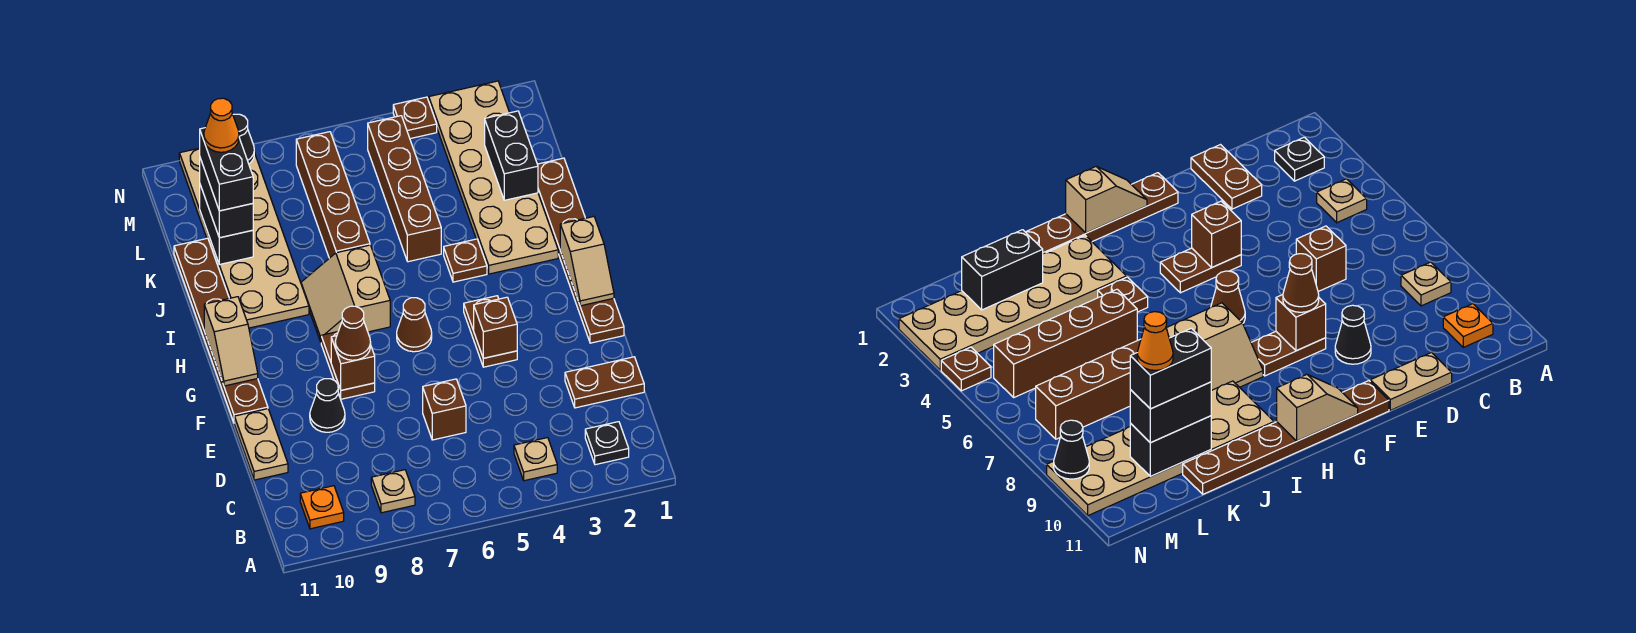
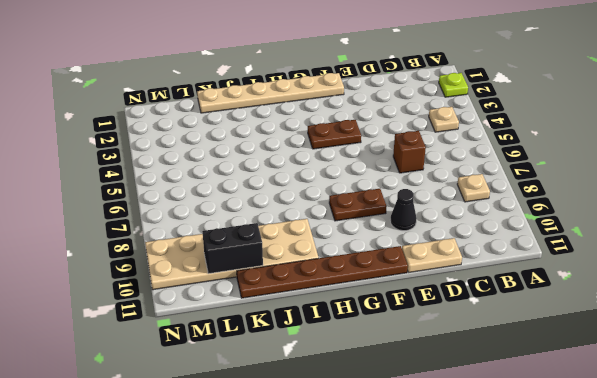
lime plate A2 level 1 -> none
tan plate F1:K1 level 1 -> brown plate F1:K1 level 1
none -> black plate B2 level 1
none -> orange plate B10 level 1
none -> brown plate D1:D2 level 1
none -> brown cone G6 level 1

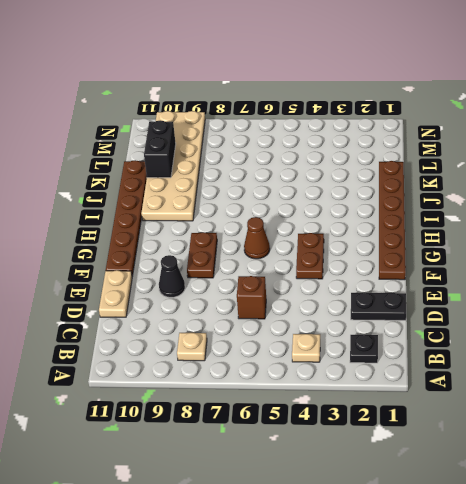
black plate D1:D2 level 1 -> brown plate D1:D2 level 1
none -> orange plate B10 level 1
none -> tan slope H7:I8 level 1 top 7
none -> tan plate I2:N3 level 1
none -> brown plate I4 level 1

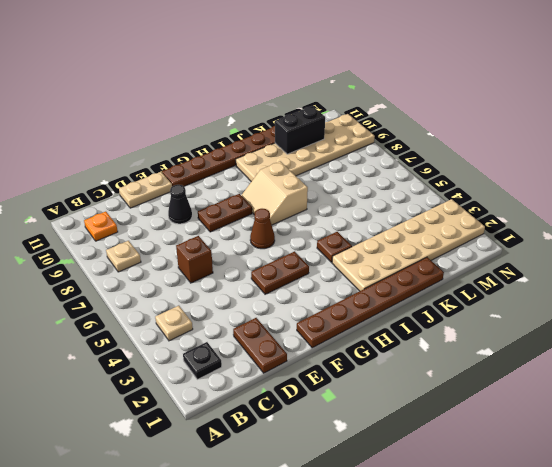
tan slope H7:I8 level 1 top I -> tan slope H7:I8 level 1 top 7
none -> brown brick J5:M5 level 1
none -> brown brick J7:M7 level 1
none -> brown plate N4 level 1
none -> brown brick F4 level 2

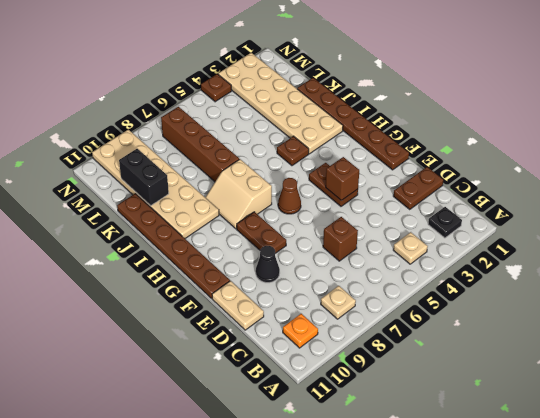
none -> brown brick J5:M5 level 1
none -> brown brick F8 level 2
none -> tan slope G1:H1 level 2 top H
none -> tan slope G11:H11 level 2 top H

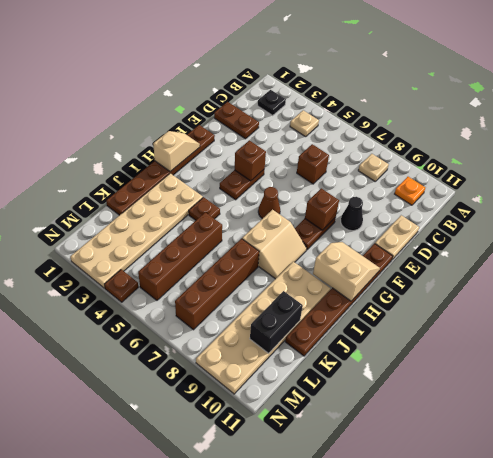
tan slope G10:H11 level 2 top H -> tan slope G11:H11 level 2 top H
none -> black brick K2:L2 level 2
none -> black cone N9 level 2
none -> brown cone F8 level 3
none -> black brick K10:L10 level 3

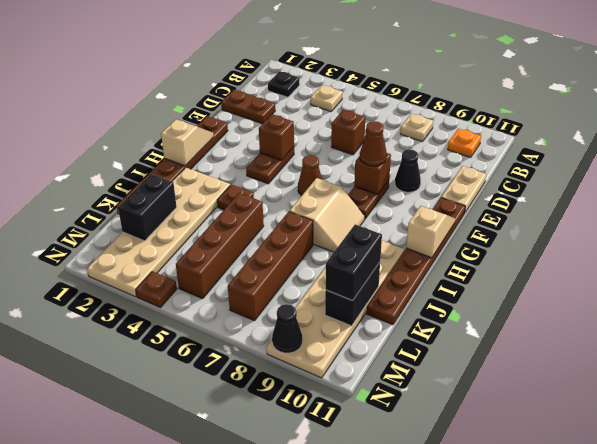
none -> black brick K10:L10 level 4
none -> orange cone L10 level 5

